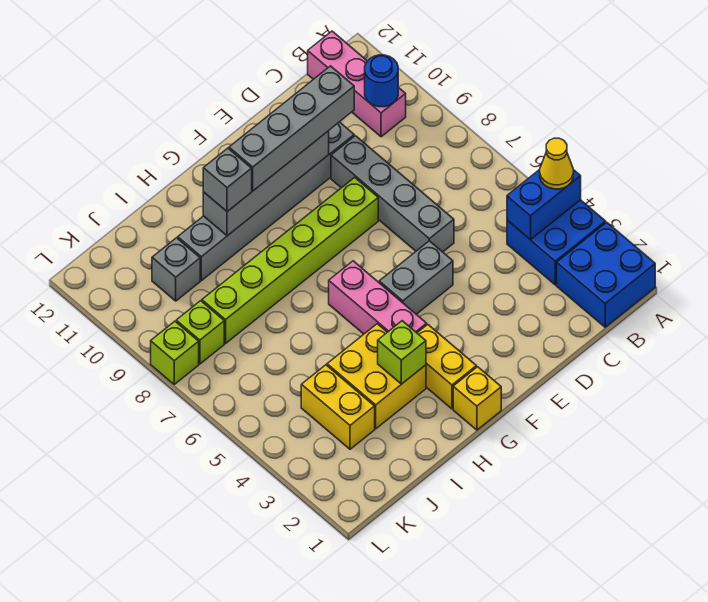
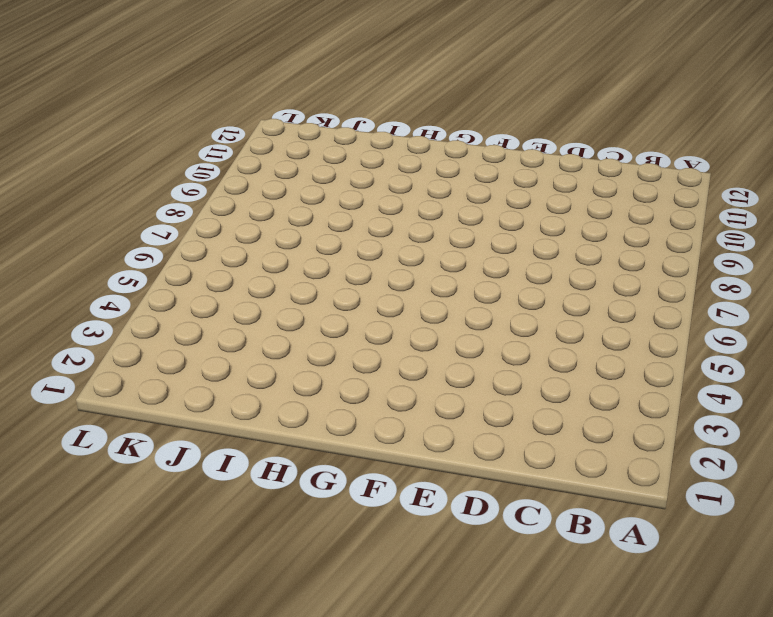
none -> blue brick A1:B2 level 1
none -> blue brick A3:B4 level 1
none -> pink brick B10:B12 level 1

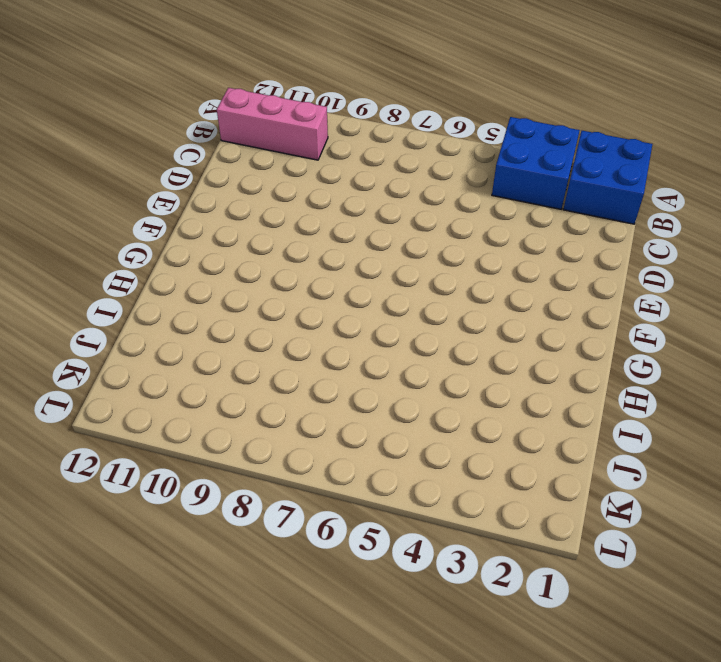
none -> grey brick D6:D9 level 1
none -> grey brick D10:I10 level 1
none -> grey brick E5:F5 level 1

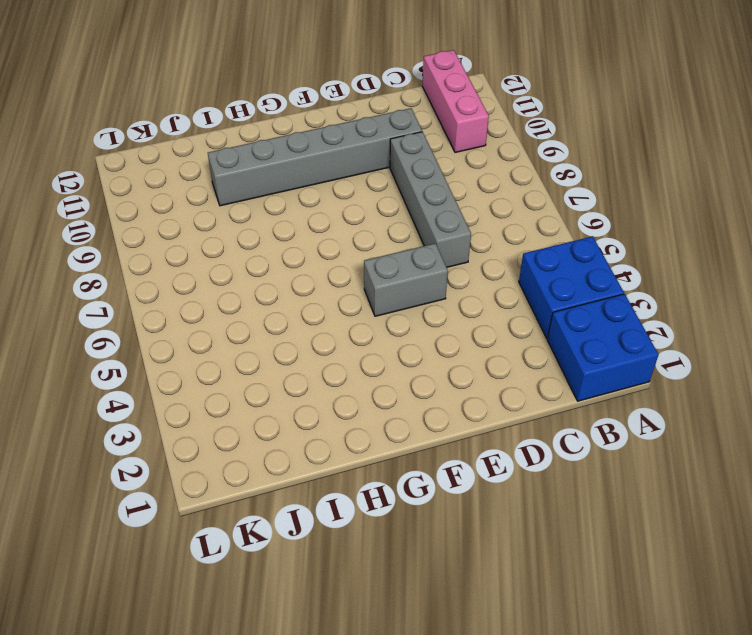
none -> lime brick E8:J8 level 1
none -> yellow brick G1 level 1
none -> yellow brick G2:G3 level 1

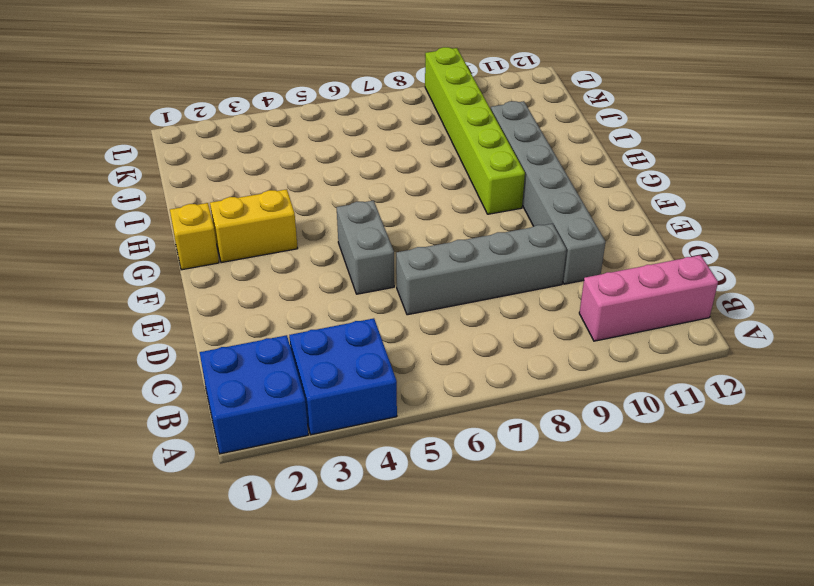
lime brick G9:L9 level 1 -> lime brick E8:J8 level 1
none -> pink brick G4:G6 level 1
none -> yellow brick H3:I4 level 1
none -> yellow brick J3:J4 level 1

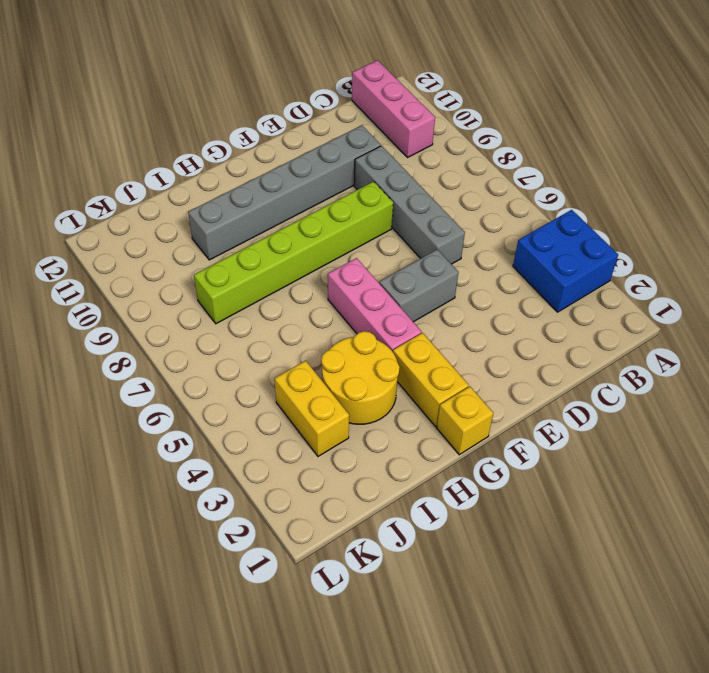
yellow round brick H3:I4 level 1 -> yellow brick H3:I4 level 1
none -> blue brick A1:B2 level 1
none -> grey brick J10 level 1
none -> lime brick K8 level 1

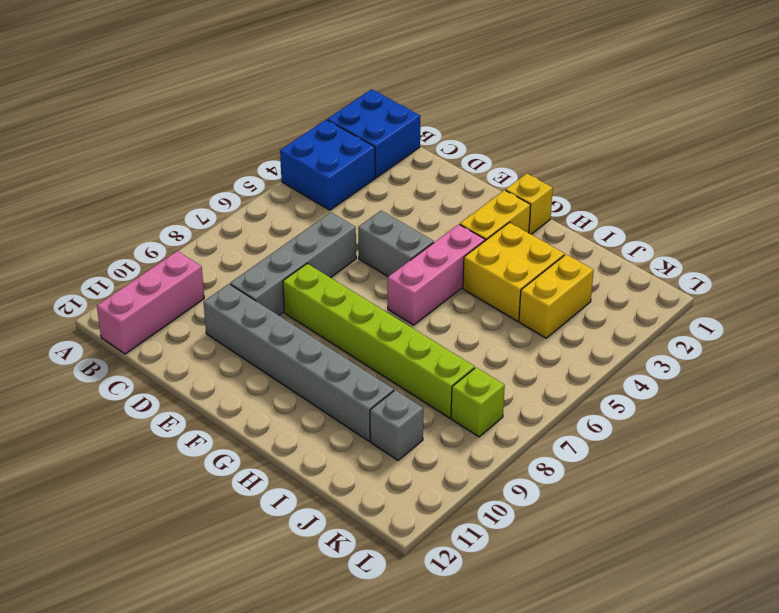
none -> lime brick L8 level 1
none -> blue brick A4:B4 level 2
none -> blue round brick B10 level 2

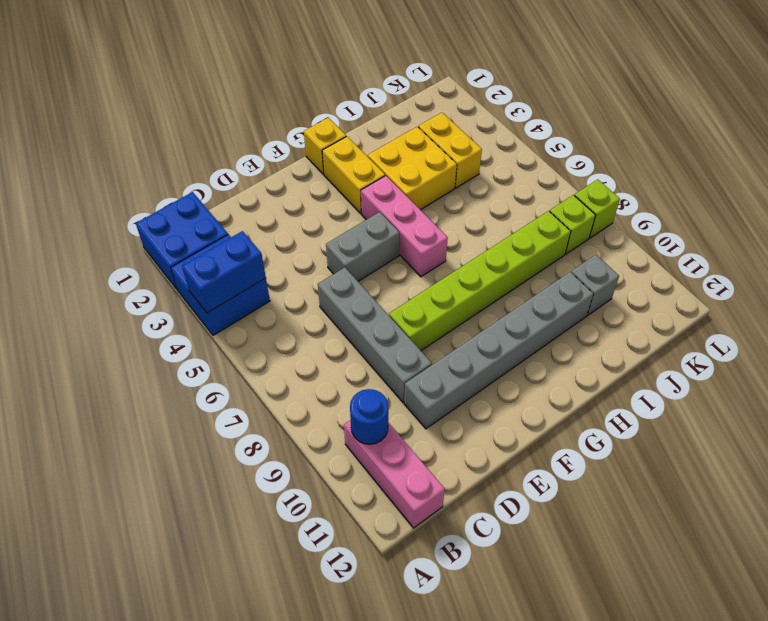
none -> grey brick E10:H10 level 2
none -> lime brick H3 level 2
none -> yellow cone A4 level 3

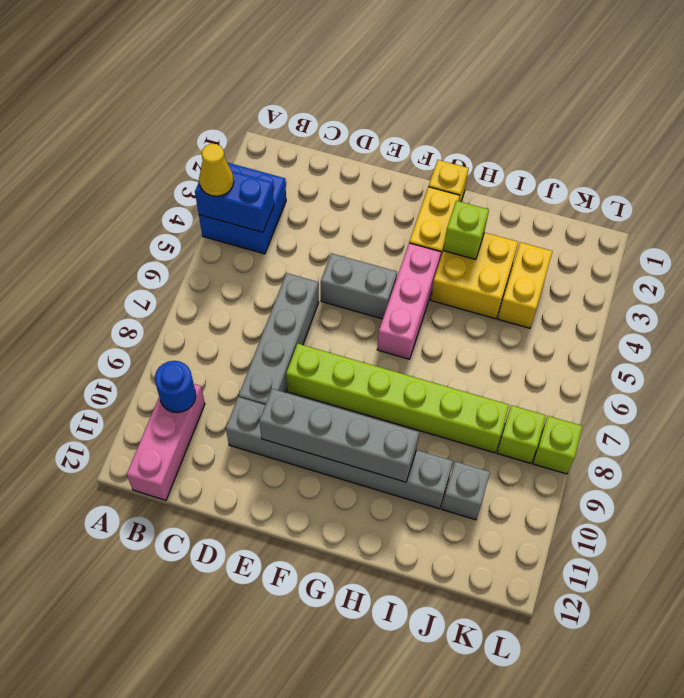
none -> blue brick A1:B2 level 1
none -> grey brick D10:G10 level 3
none -> grey brick H10 level 3

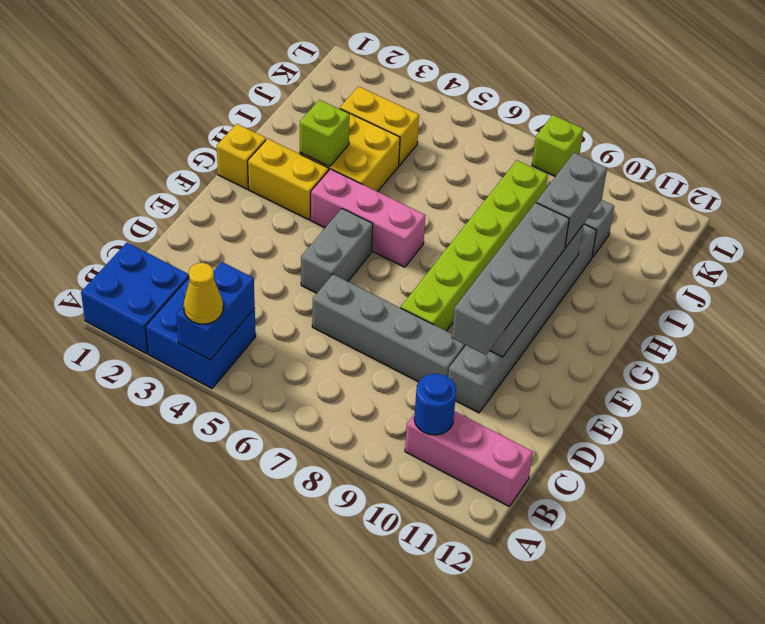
grey brick H10:I10 level 3 -> grey brick H10 level 3
none -> lime brick K8 level 1

